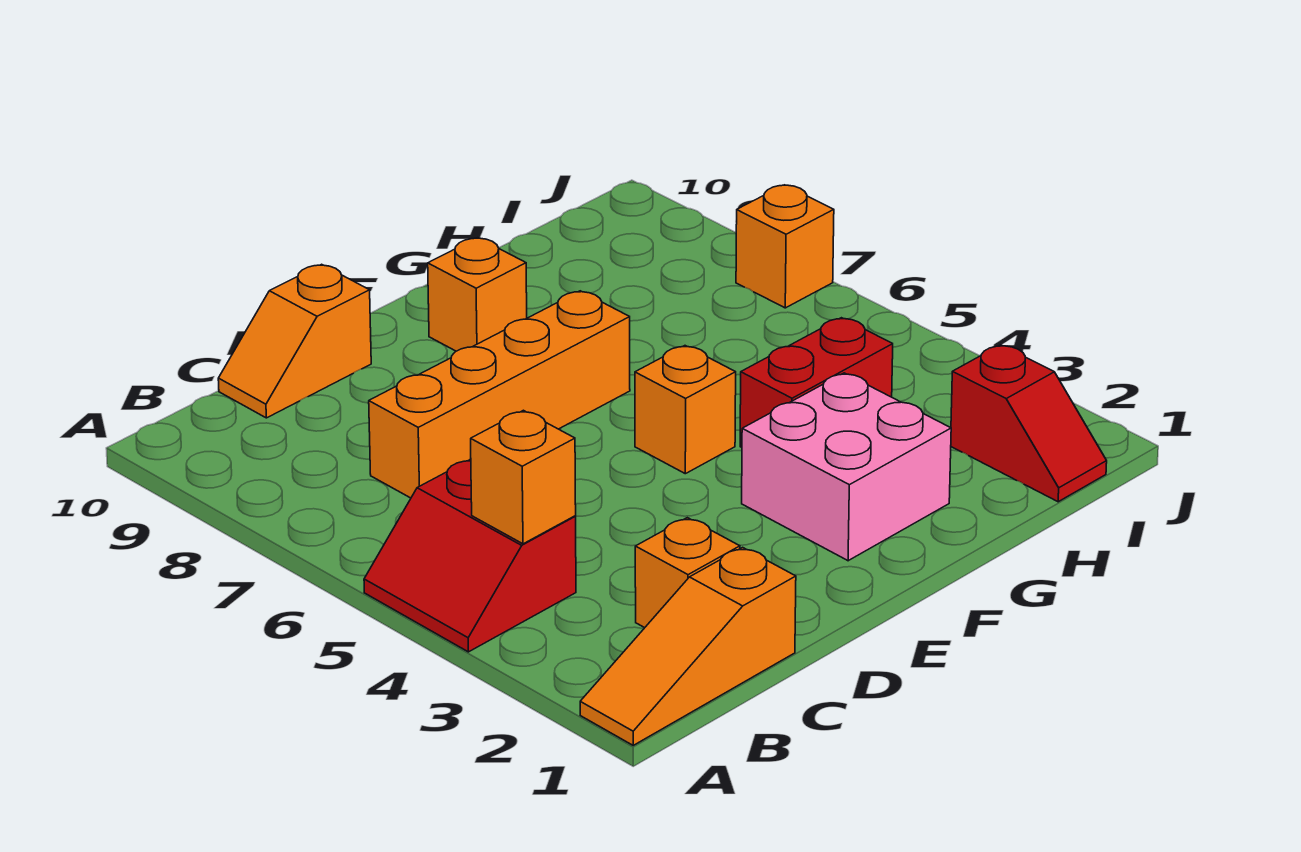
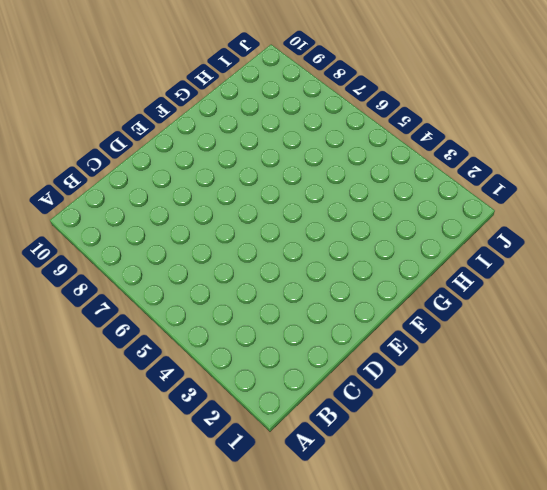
none -> orange slope A1:C1 level 1 top C
none -> red slope A4:B5 level 1 top B
none -> orange brick C2 level 1

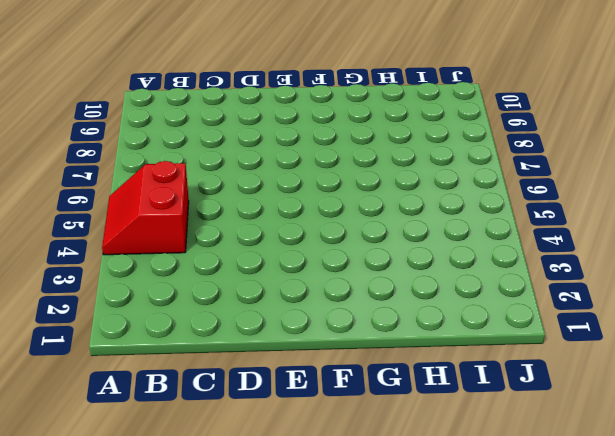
none -> orange slope A1:C1 level 1 top C
none -> orange brick C2 level 1
none -> orange brick C7:F7 level 1

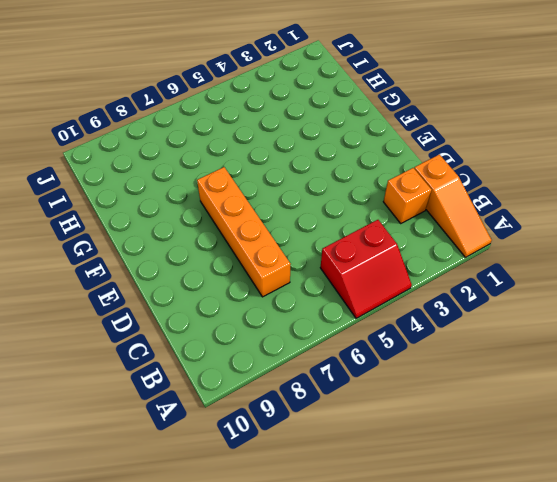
none -> orange slope C10:D10 level 1 top D
none -> pink brick F2:G3 level 1
none -> orange brick F5 level 1

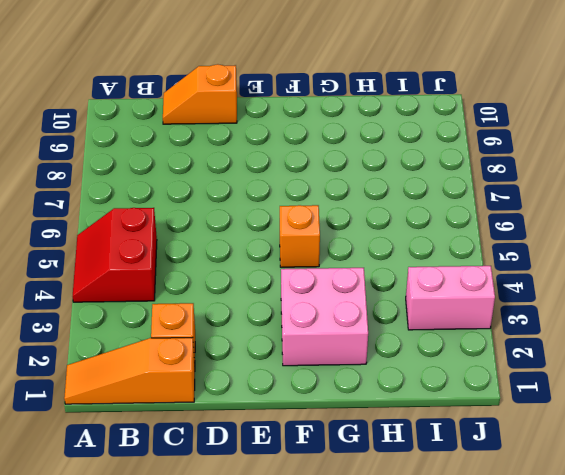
pink brick I3:J3 level 1 -> none
none -> orange brick C7:F7 level 1
none -> orange brick F9 level 1
none -> red brick G4:H4 level 1

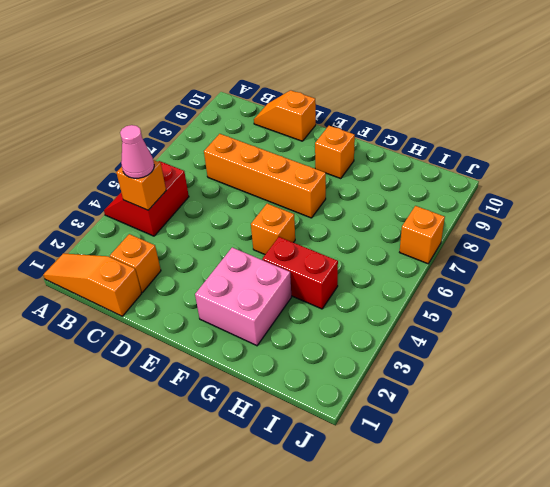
pink cone B4 level 3 -> none
none -> red slope I1:I2 level 1 top 2

